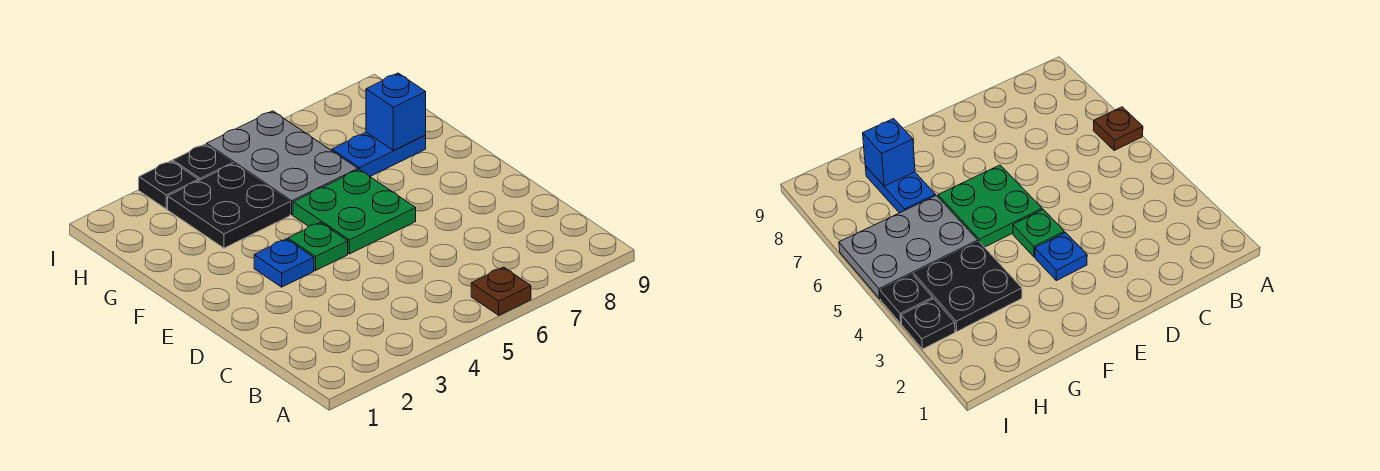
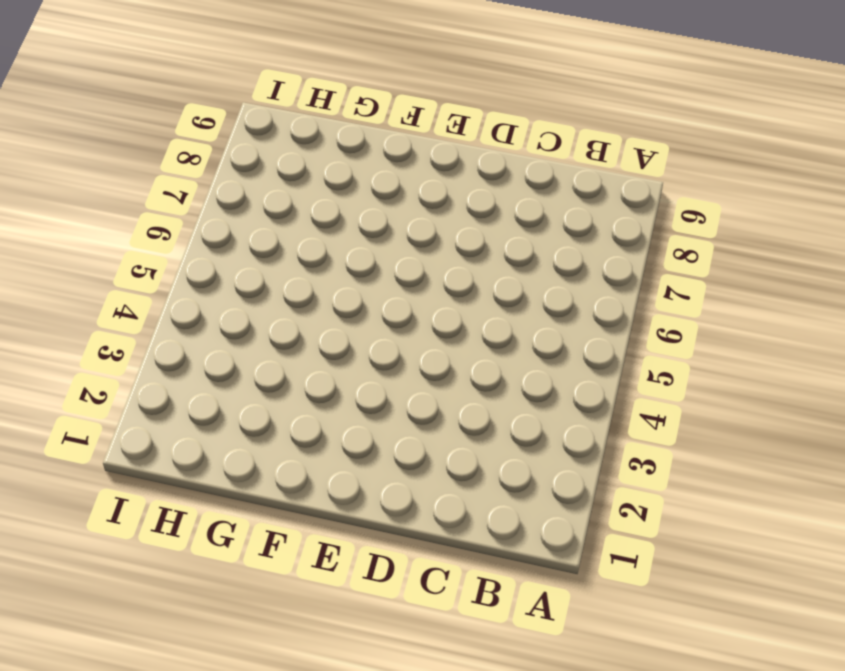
none -> brown plate A6 level 1
none -> blue plate E3 level 1

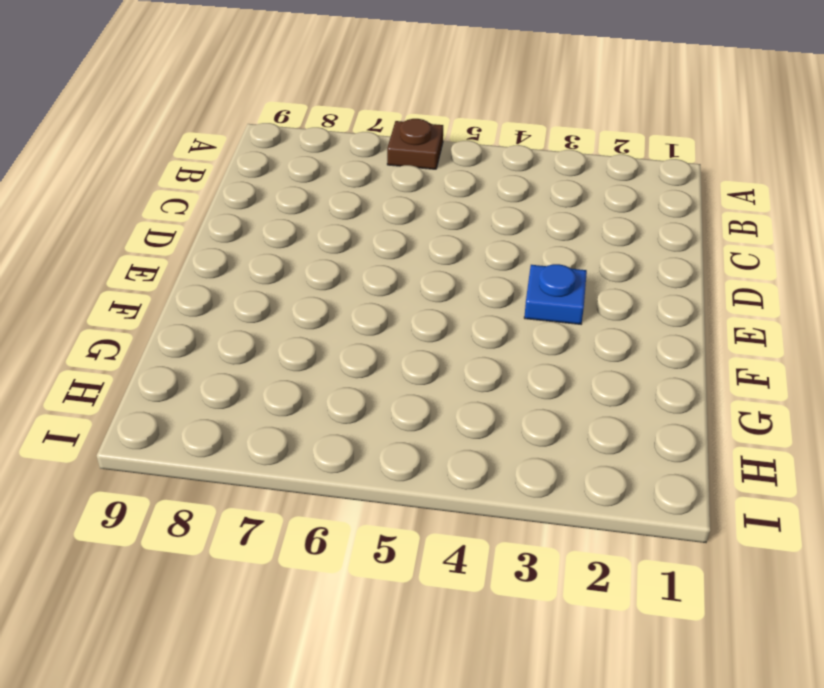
none -> green plate E4 level 1
none -> green plate E5:F6 level 1

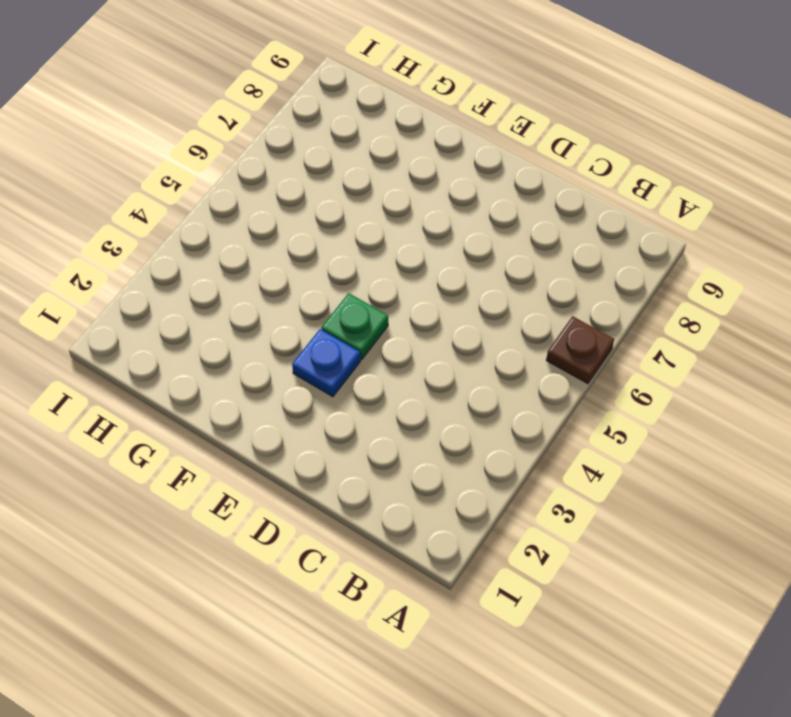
none -> green plate E5:F6 level 1
none -> black plate G3:H4 level 1

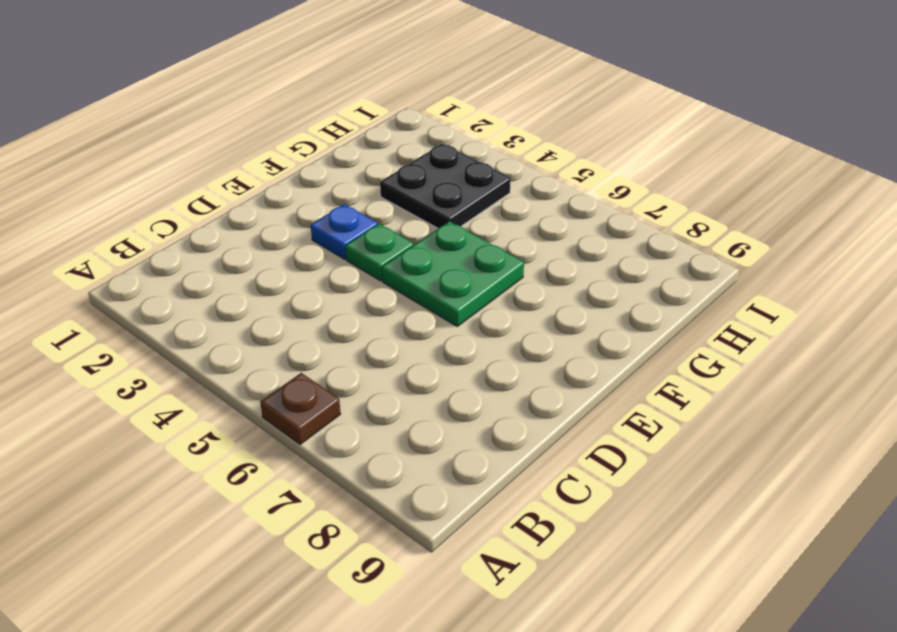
none -> grey plate G5:I6 level 1
none -> blue plate G7:G8 level 1

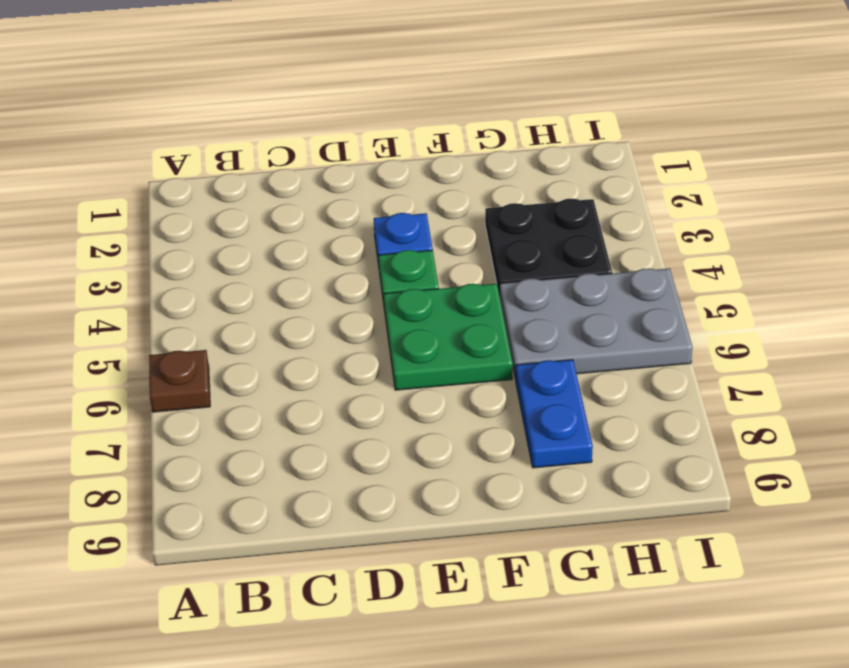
none -> black plate I3 level 1
none -> black plate I4 level 1

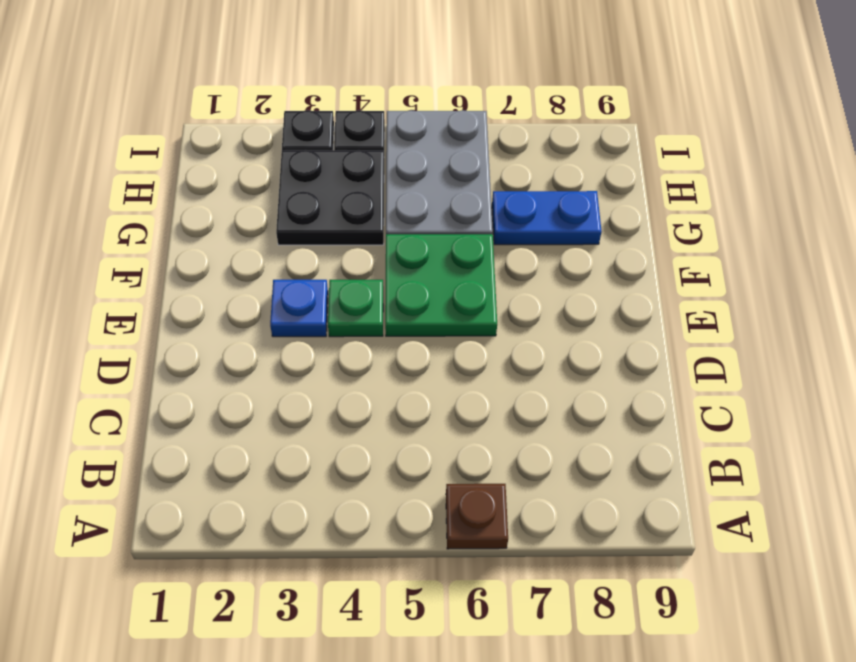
none -> blue brick G8 level 2

